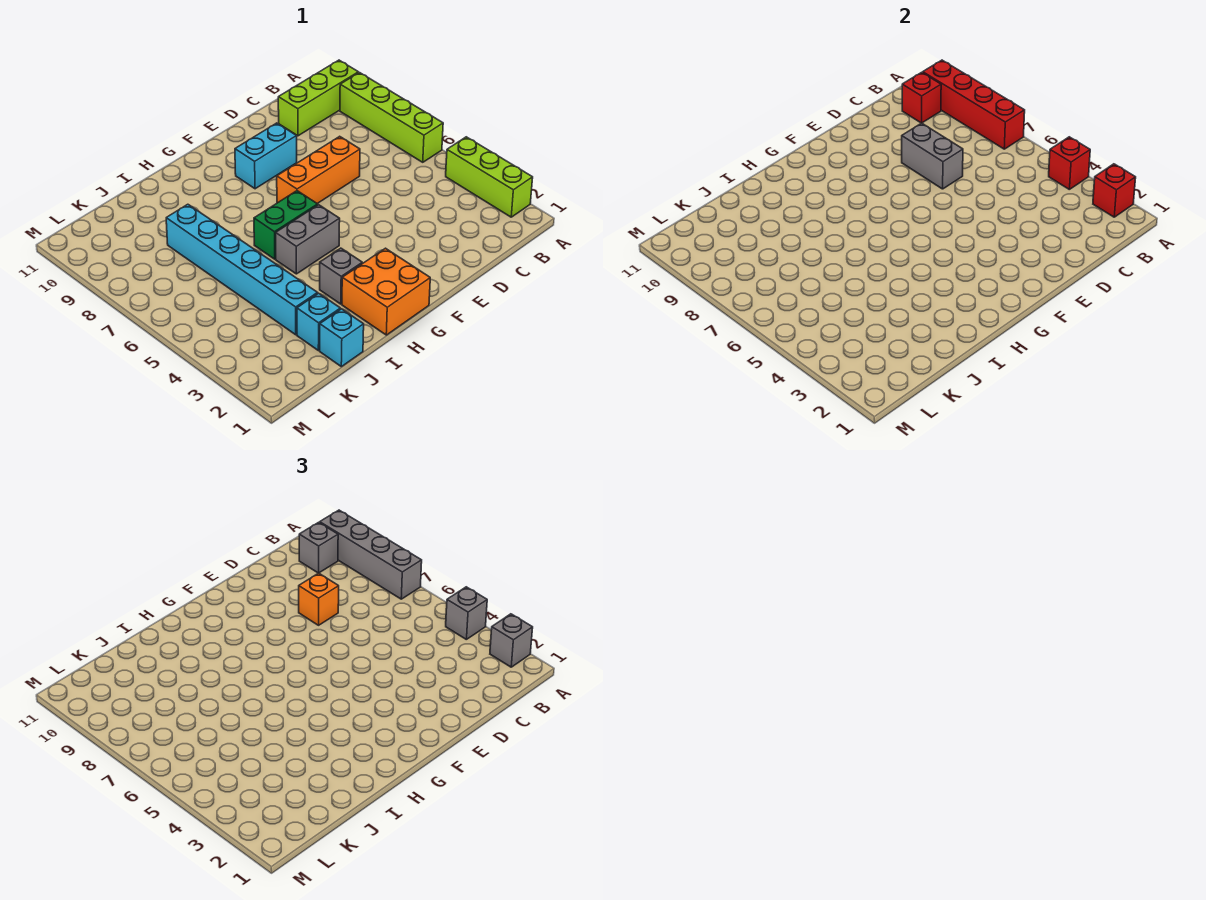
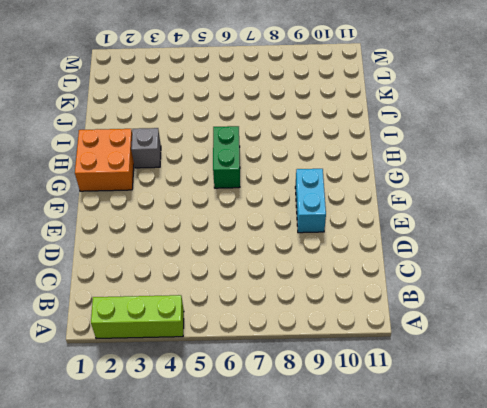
none -> lime brick A6:A9 level 1
none -> lime brick A10:C10 level 1
none -> orange brick D7:F7 level 1

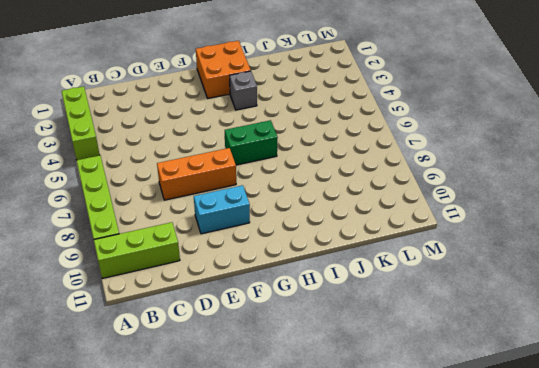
none -> grey brick G5:H5 level 1
none -> cyan brick J1 level 1
none -> cyan brick J2 level 1

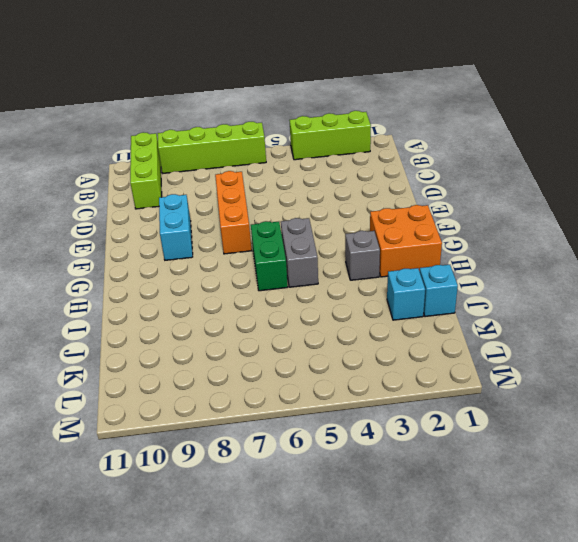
none -> cyan brick J3:J8 level 1
none -> red brick A2 level 2
none -> red brick A4 level 2

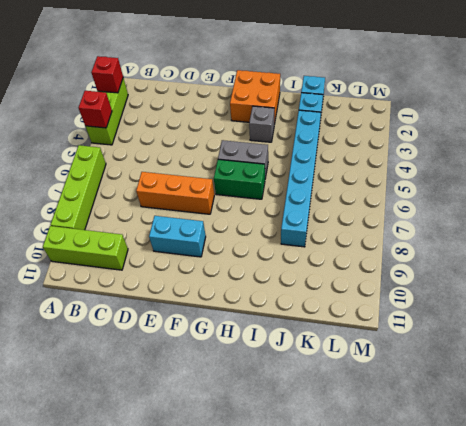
none -> red brick A7:A10 level 2
none -> red brick B10 level 2
none -> grey brick D7:D8 level 2

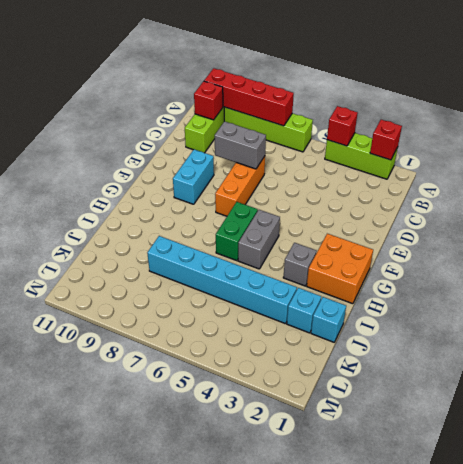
none -> grey brick A2 level 3
none -> grey brick A4 level 3
none -> grey brick A7:A10 level 3

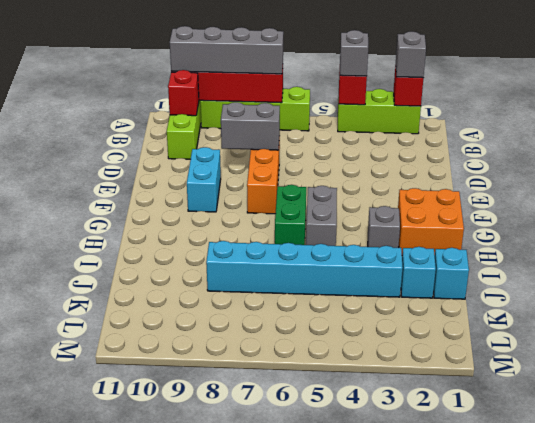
none -> grey brick B10 level 3
none -> orange brick D8 level 3

